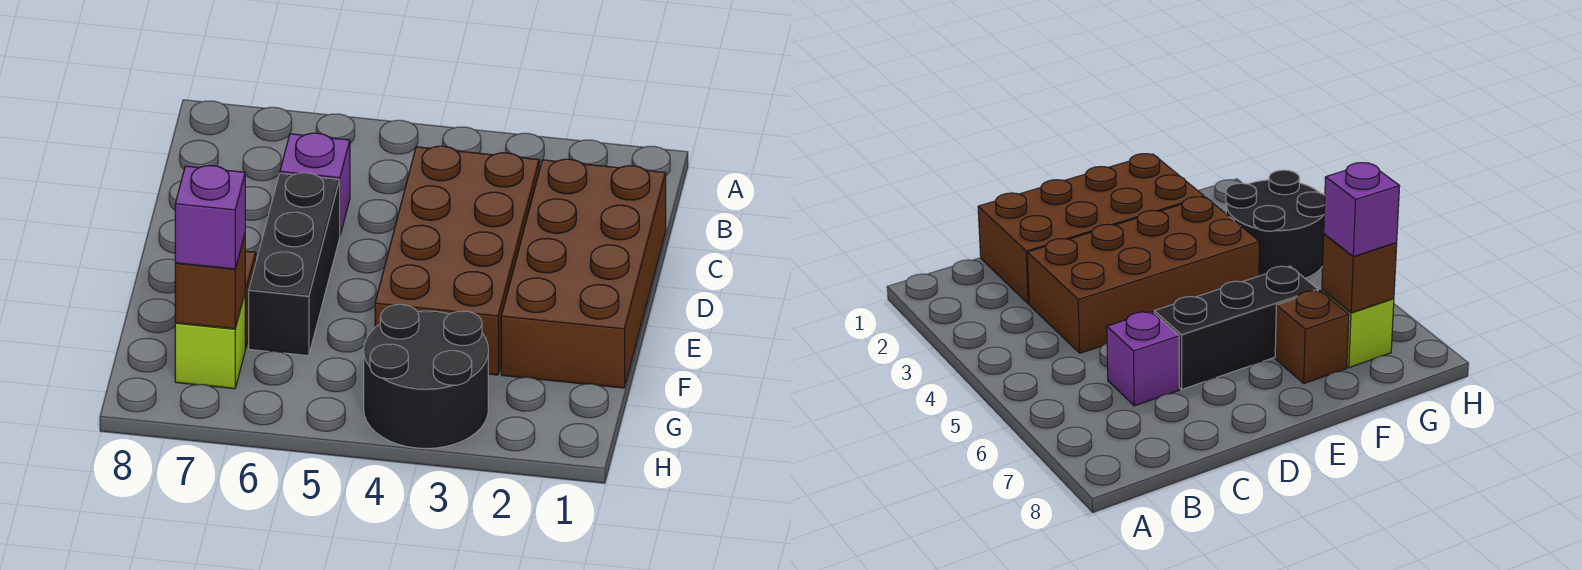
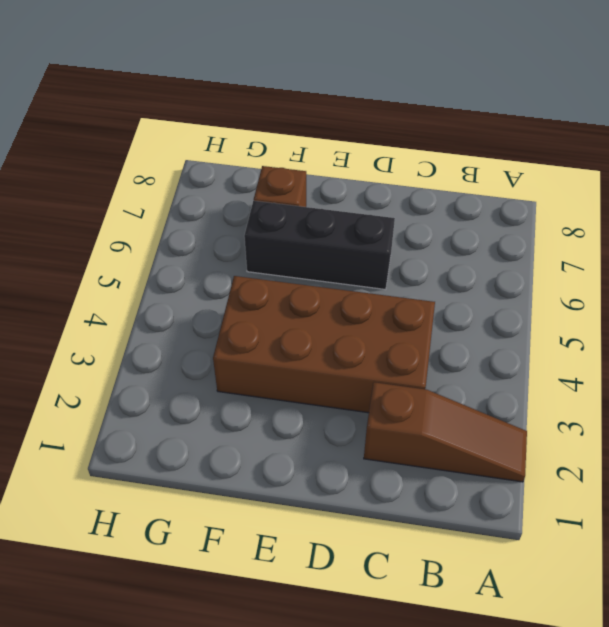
brown slope A2:C2 level 1 top C -> brown brick C1:F2 level 1
none -> purple brick C6 level 1
none -> black round brick G3:H4 level 1

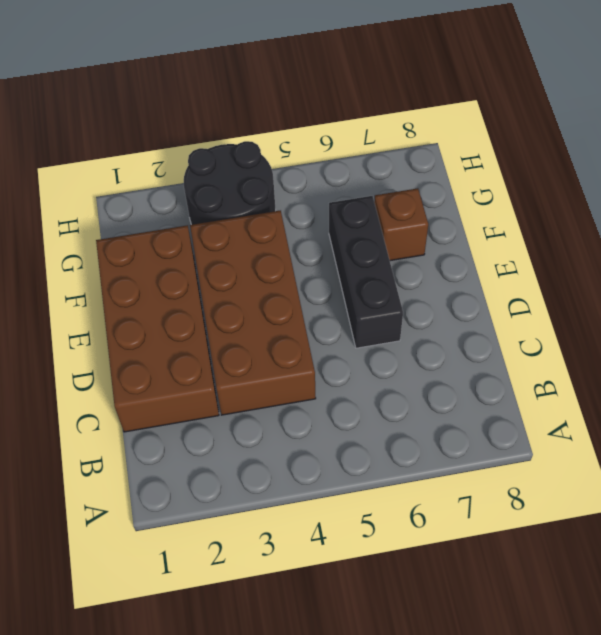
none -> purple brick C6 level 1
none -> lime brick G7 level 1

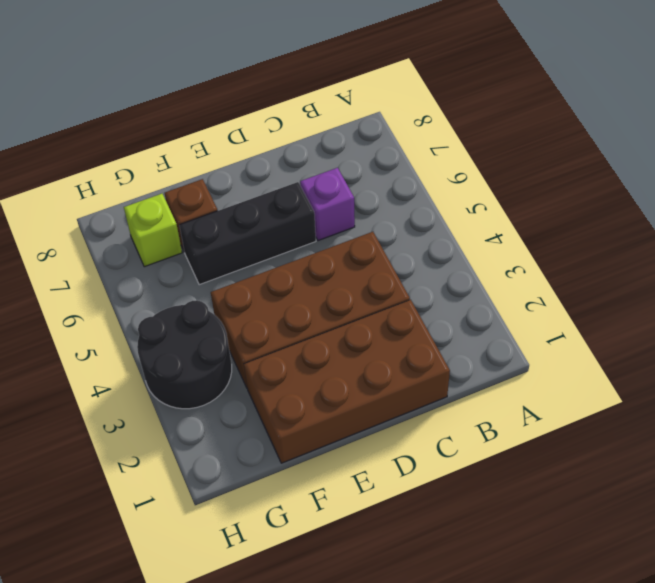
none -> brown brick G7 level 2
none -> purple brick G7 level 3

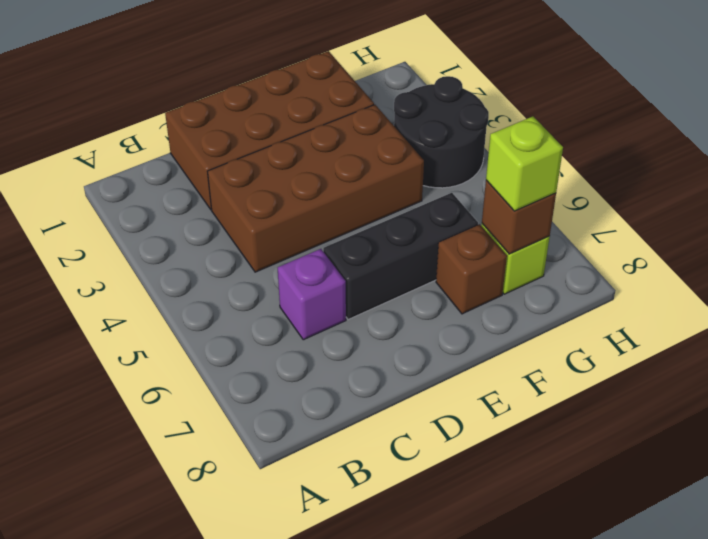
lime brick G7 level 3 -> purple brick G7 level 3

